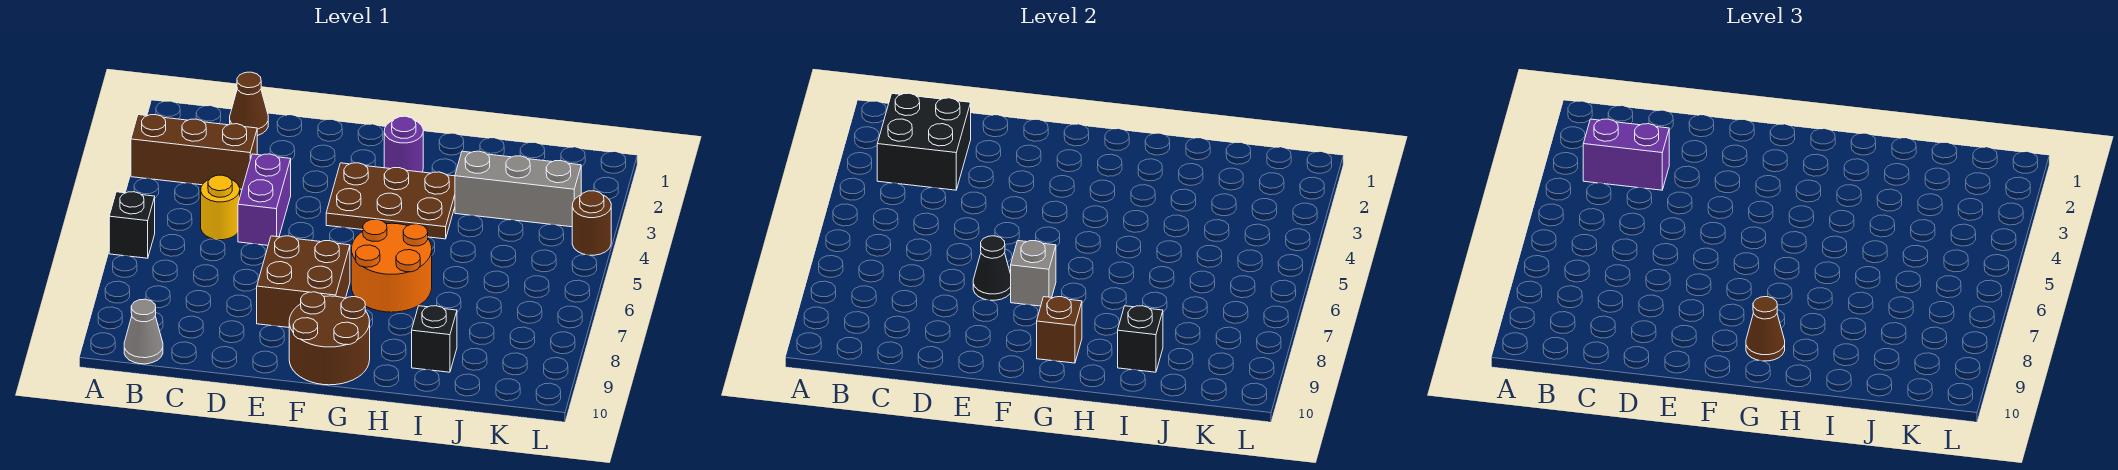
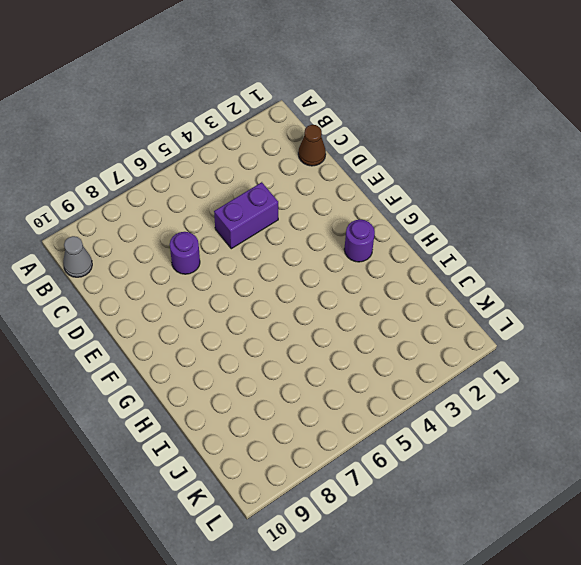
purple round brick D7 level 1 -> none
none -> brown brick A3:C3 level 1
none -> black brick A6 level 1
none -> yellow round brick C5 level 1

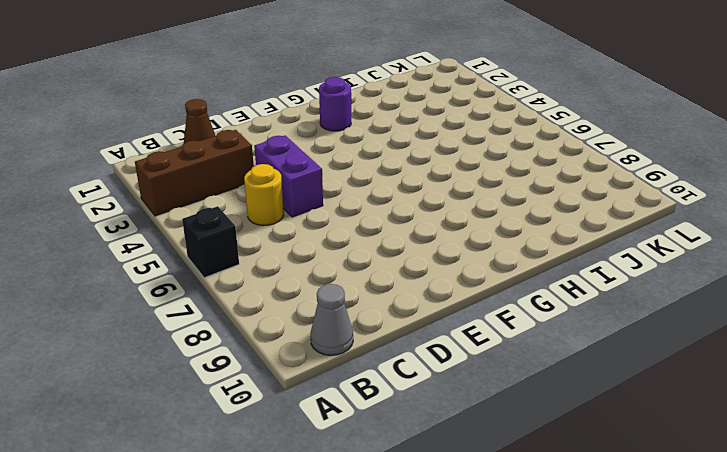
none -> brown brick E7:F8 level 1
none -> brown plate F3:H4 level 1
none -> brown round brick F9:G10 level 1

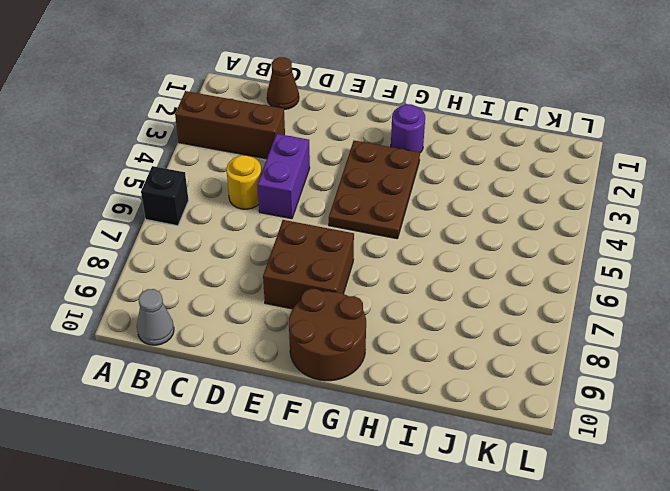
brown plate F3:G5 level 1 -> brown plate F3:H4 level 1
none -> orange round brick G6:H7 level 1
none -> grey brick I3:K3 level 1
none -> black brick I9 level 1

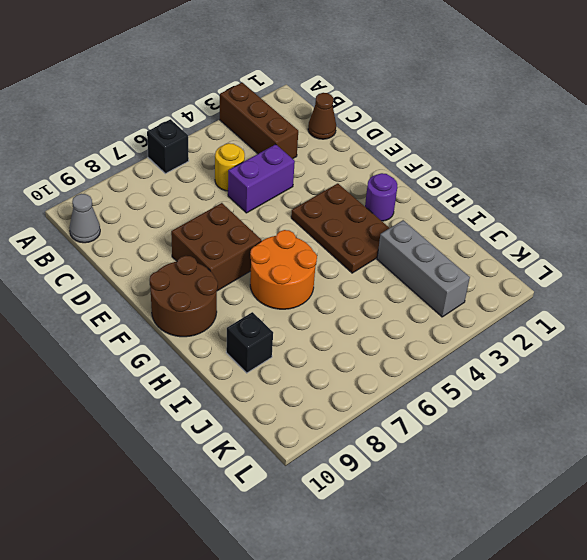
none -> brown round brick L4 level 1
none -> black brick B2:C3 level 2
none -> black cone E7 level 2

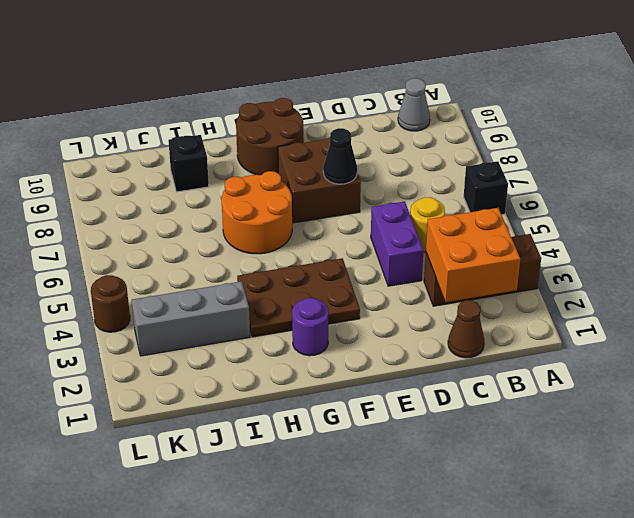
orange brick B2:C3 level 2 -> black brick B2:C3 level 2
none -> grey brick F7 level 2
none -> brown brick G9 level 2
none -> black brick I9 level 2

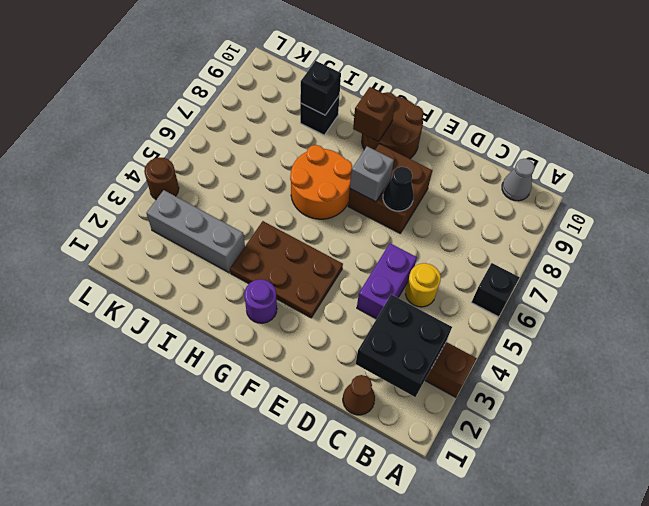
none -> purple brick B3:C3 level 3
none -> brown cone G9 level 3

